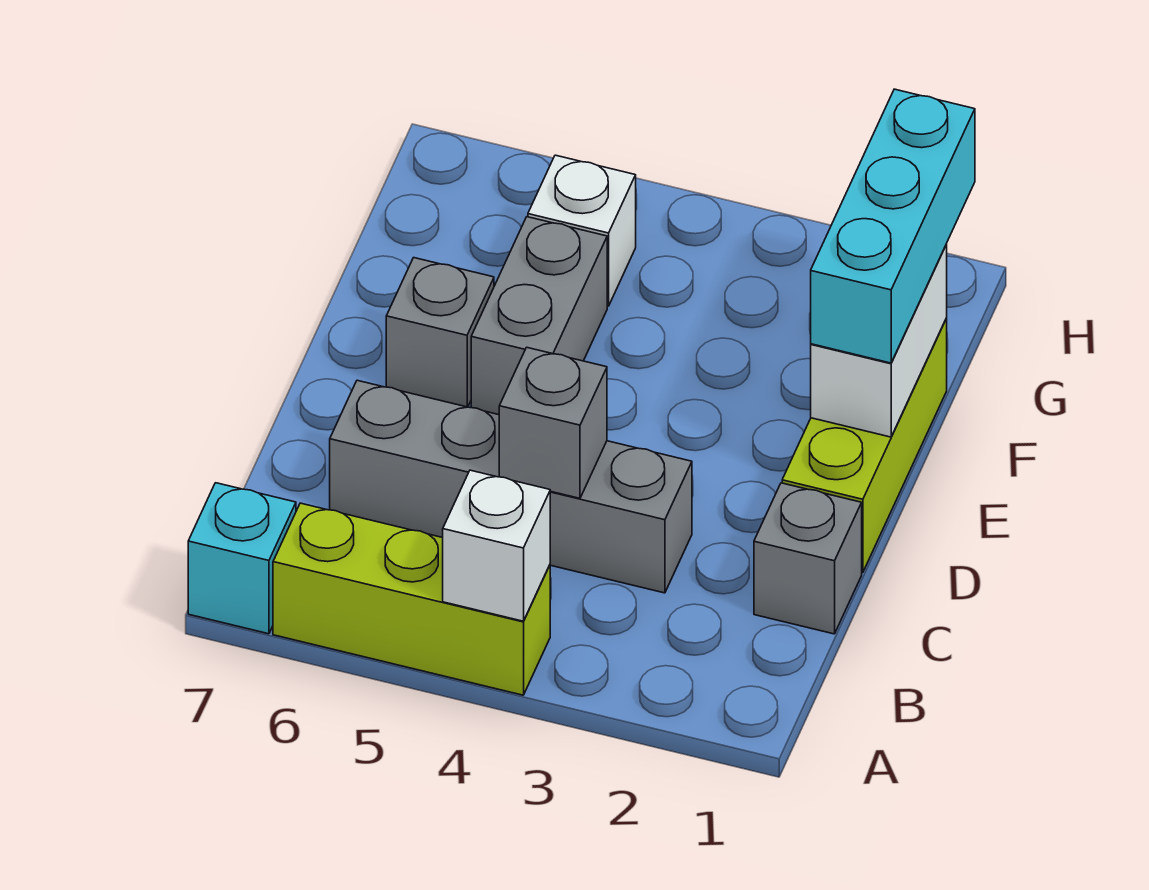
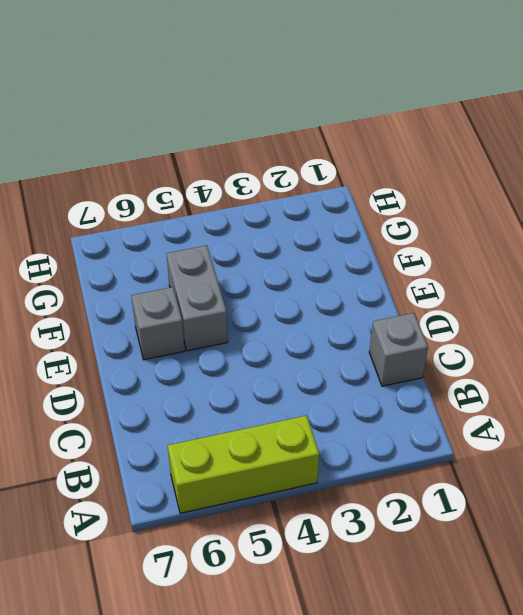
none -> cyan brick A7 level 1
none -> grey brick C3:C6 level 1
none -> lime brick D1:F1 level 1

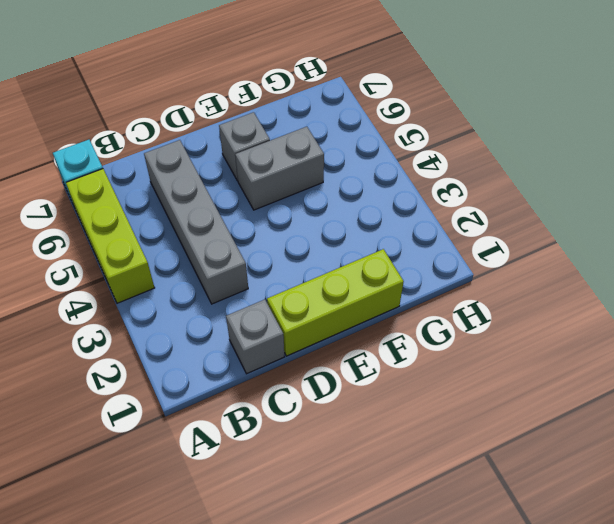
none -> white brick G5 level 1
none -> white brick A4 level 2
none -> grey brick C4 level 2

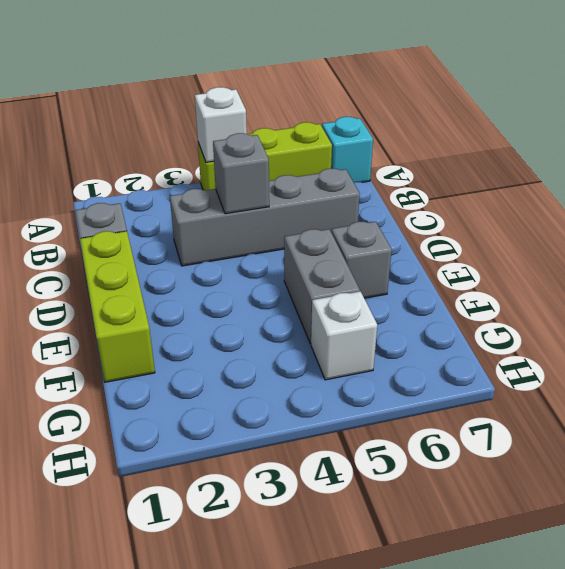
none -> white brick E1:F1 level 2
none -> cyan brick E1:G1 level 3

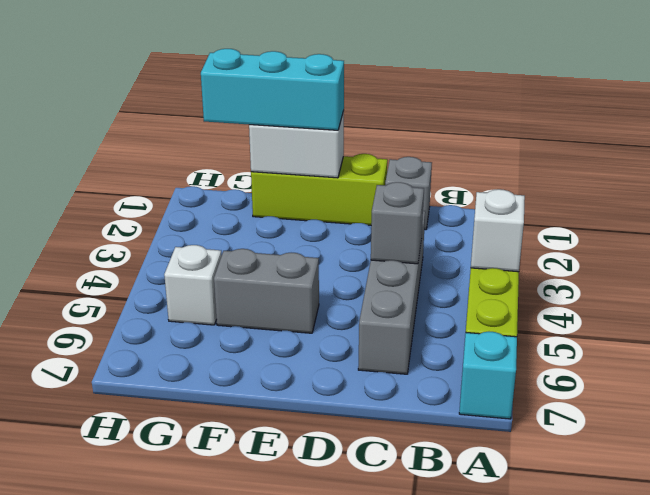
none -> grey brick E6 level 1

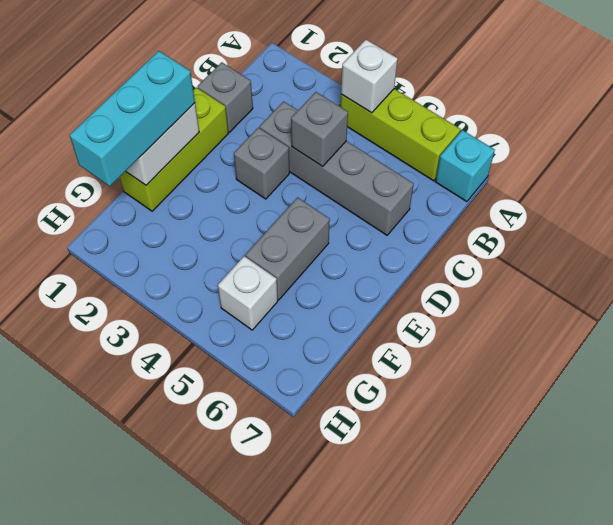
grey brick D3 level 1 -> grey brick E6 level 1

